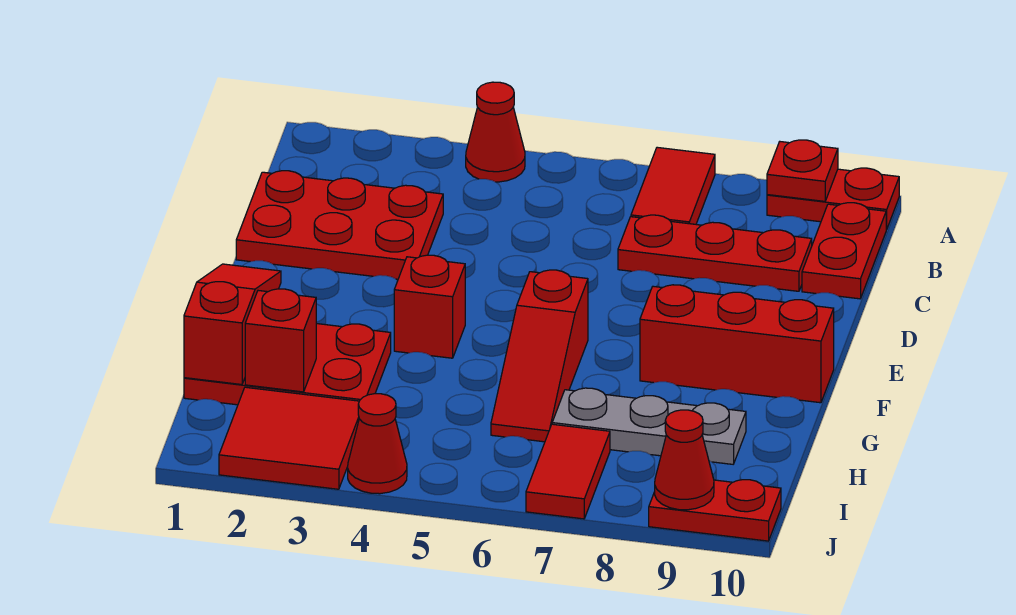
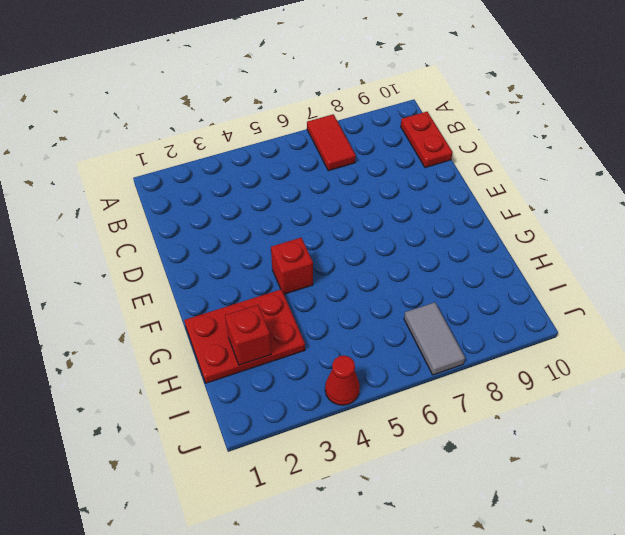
grey tile I7:J7 level 1 -> red tile I7:J7 level 1
none -> red cone A4 level 1
none -> red plate A9:A10 level 1
none -> red plate C1:D3 level 1

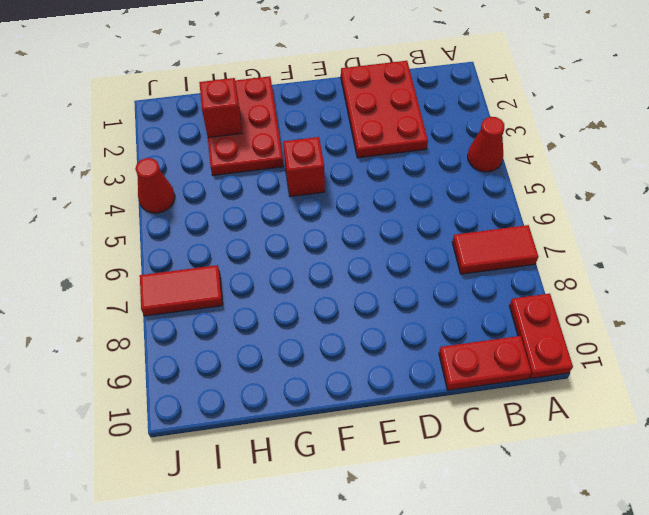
none -> red plate C7:C9 level 1
none -> red slope F6:H6 level 1 top F
none -> red brick F8:F10 level 1

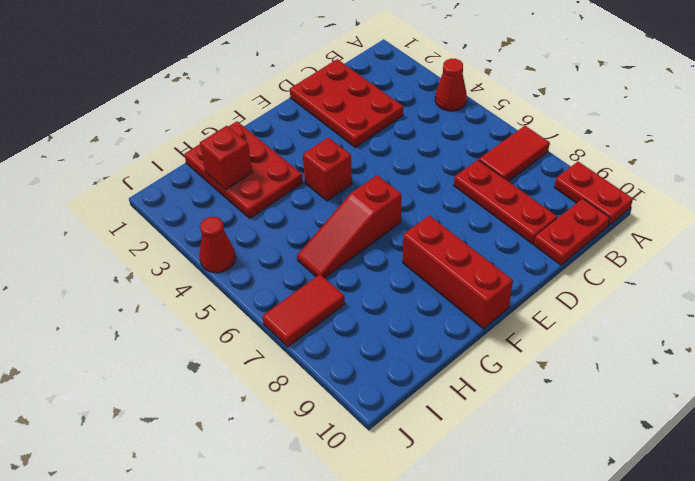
none -> grey plate H7:H9 level 1
none -> red tile I2:J3 level 1
none -> red plate J9:J10 level 1

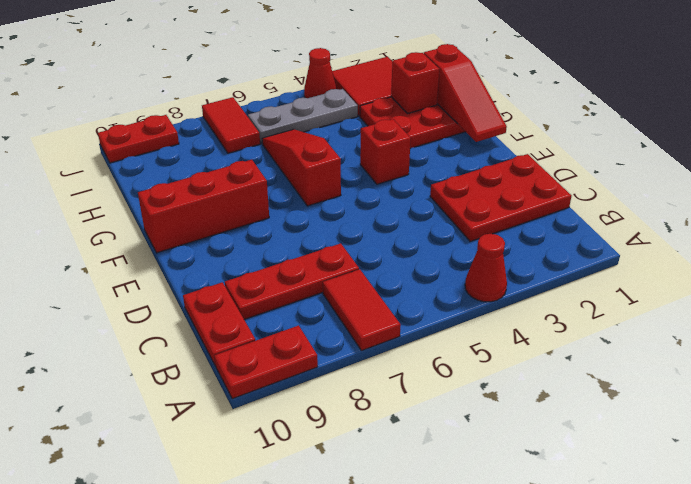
grey plate I4:I6 level 1 -> grey plate H7:H9 level 1
none -> red plate A9 level 2
none -> red cone J9 level 2

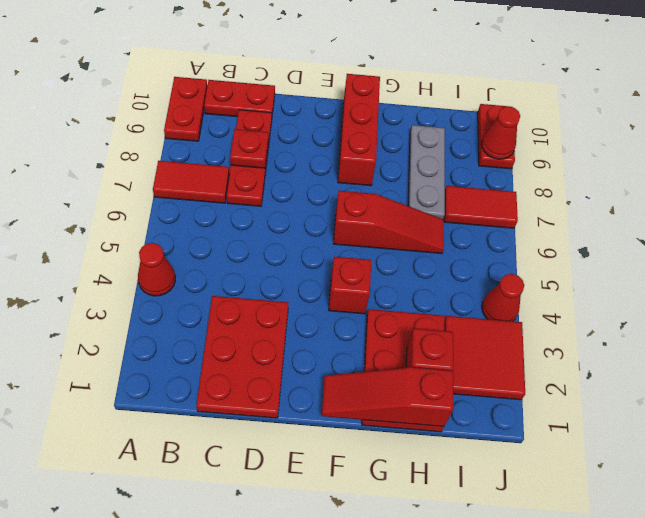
red plate C8 level 2 -> red plate A9 level 2

